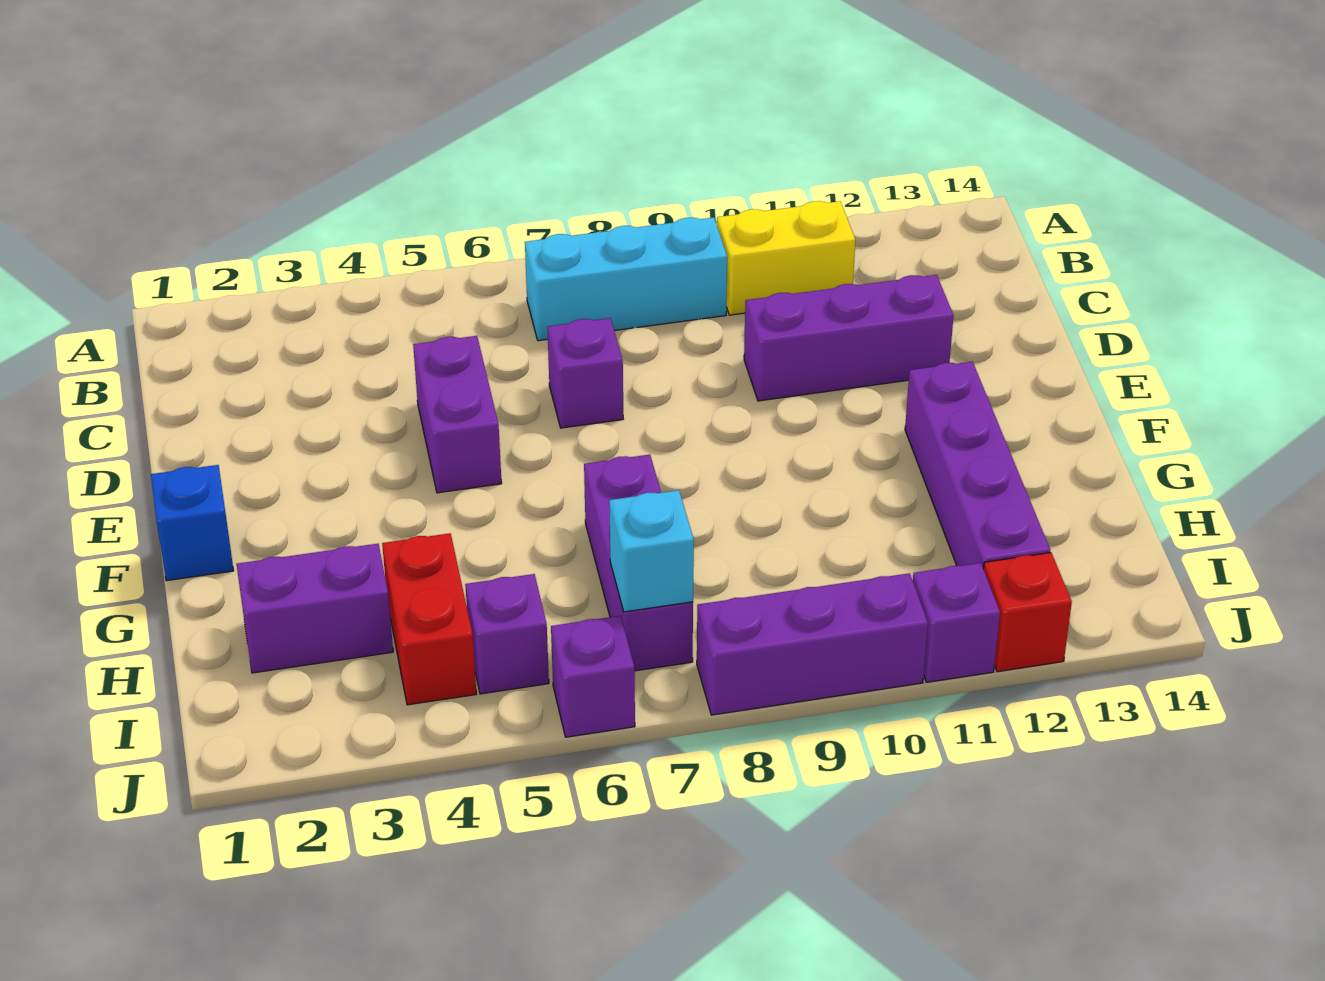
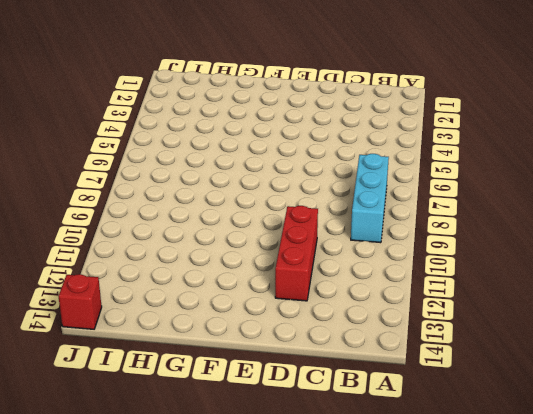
red brick D10:D12 level 1 -> purple brick D10:D12 level 1
red brick J14 level 1 -> red brick J12 level 1
none -> yellow brick B10:B11 level 1
none -> purple brick D5:E5 level 1
none -> purple brick D7 level 1

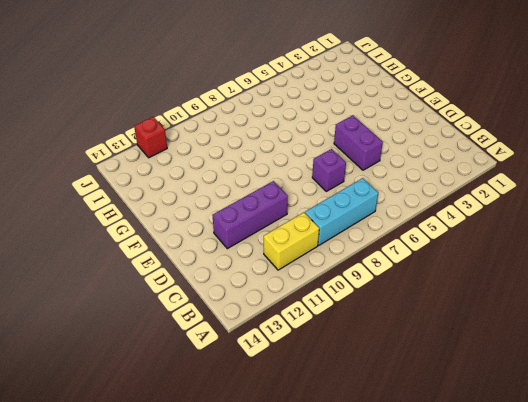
none -> blue brick F1 level 1
none -> purple brick F12:I12 level 1
none -> purple brick G7:I7 level 1

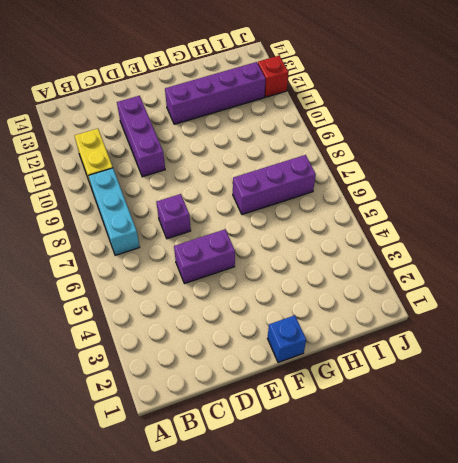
none -> purple brick H2:H3 level 1
none -> red brick H4:I4 level 1
none -> purple brick I5 level 1

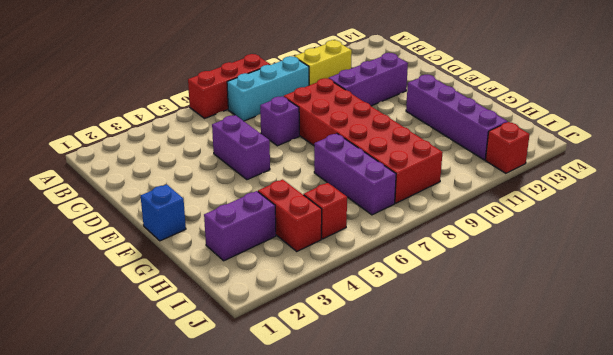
red brick A6:A8 level 1 -> none
red brick D8:I9 level 1 -> none
red brick I5 level 1 -> purple brick I5 level 1
none -> purple brick J6 level 1
none -> purple brick J8:J10 level 1
none -> purple brick J11 level 1

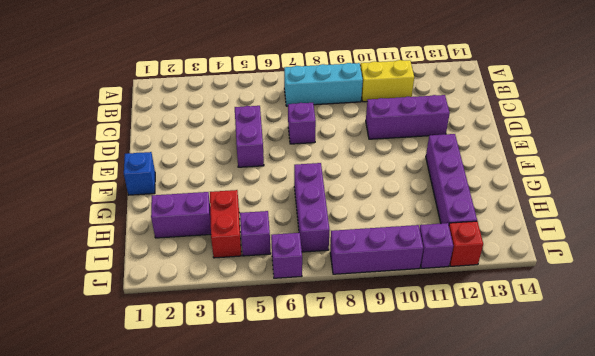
none -> cyan brick I7 level 2

